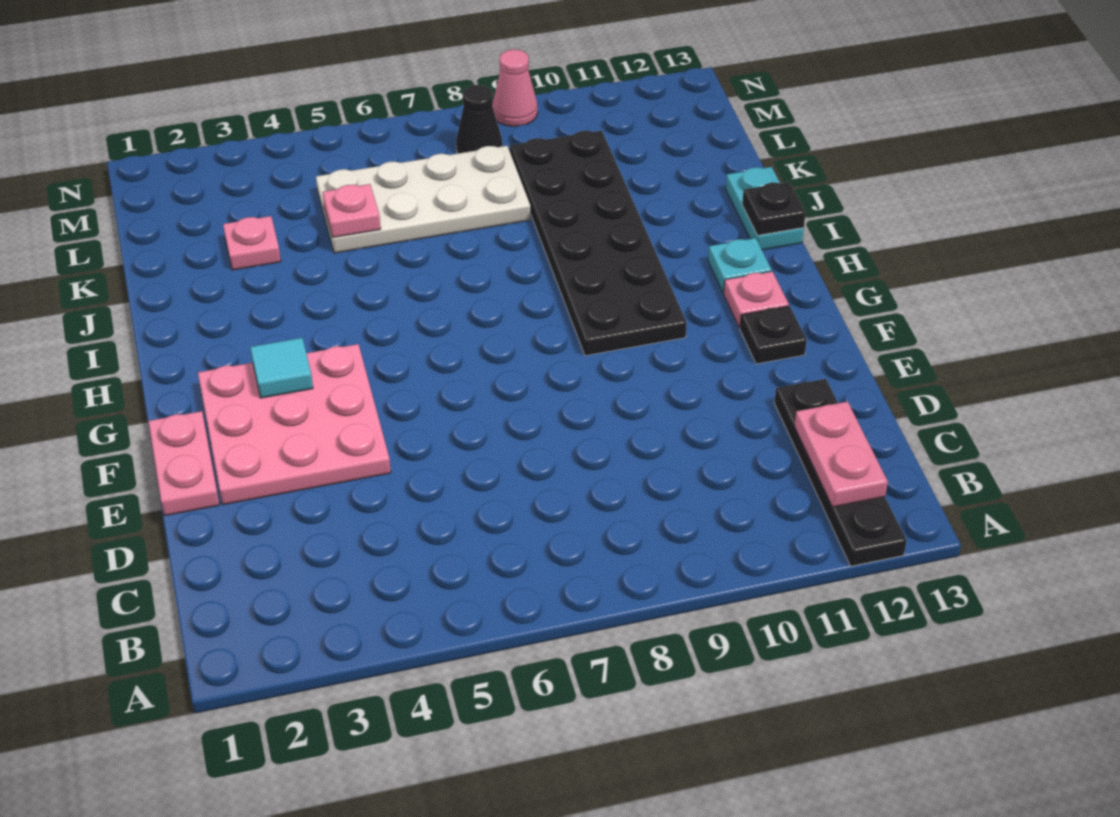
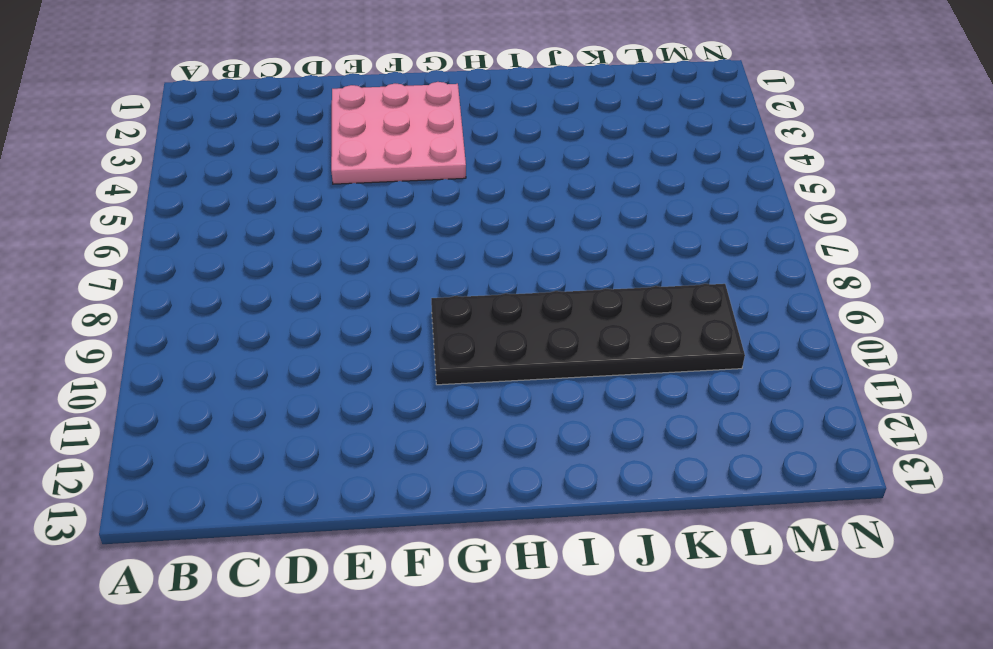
none -> black plate A12:D12 level 1
none -> pink plate E1:F1 level 1
none -> black plate F12 level 1

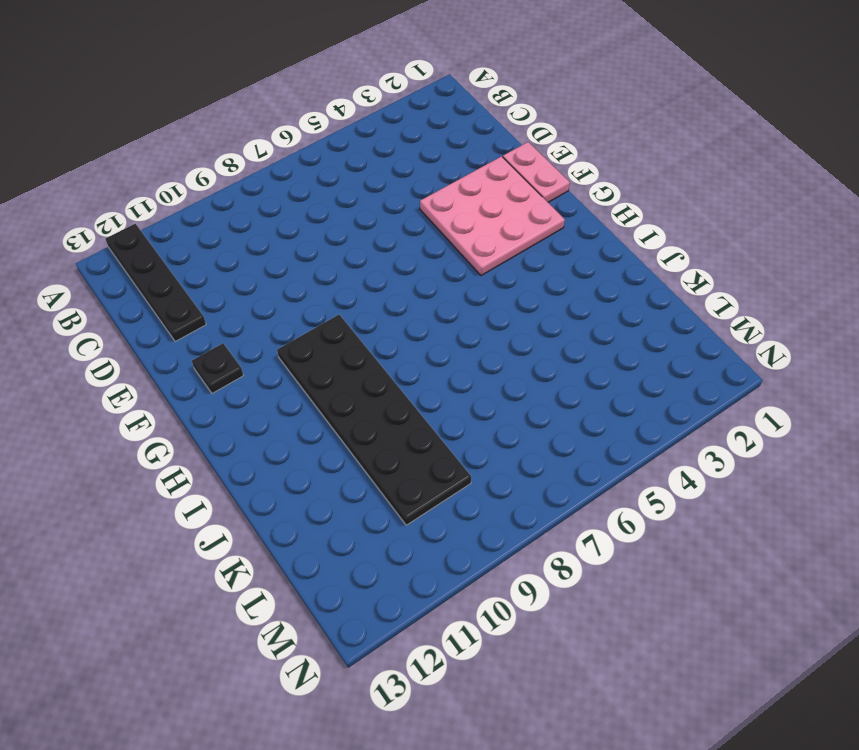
none -> pink plate G12 level 1
none -> cyan plate H12 level 1
none -> cyan plate I13:J13 level 1

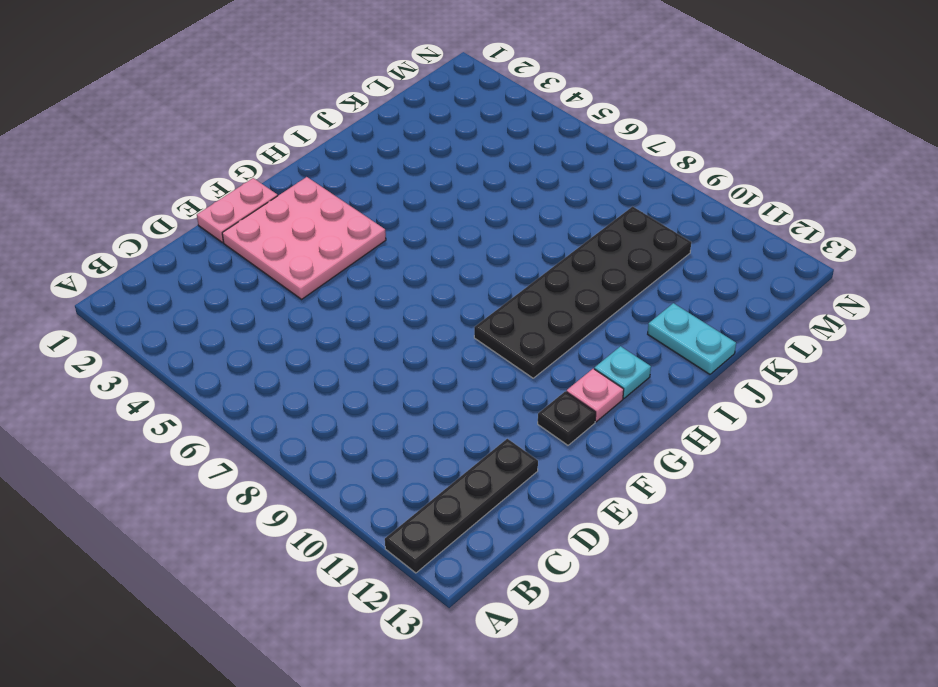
cyan plate J12:J13 level 1 -> cyan plate I13:J13 level 1
none -> pink plate K3 level 1
none -> white plate K5:L8 level 1
none -> black cone M8 level 1

